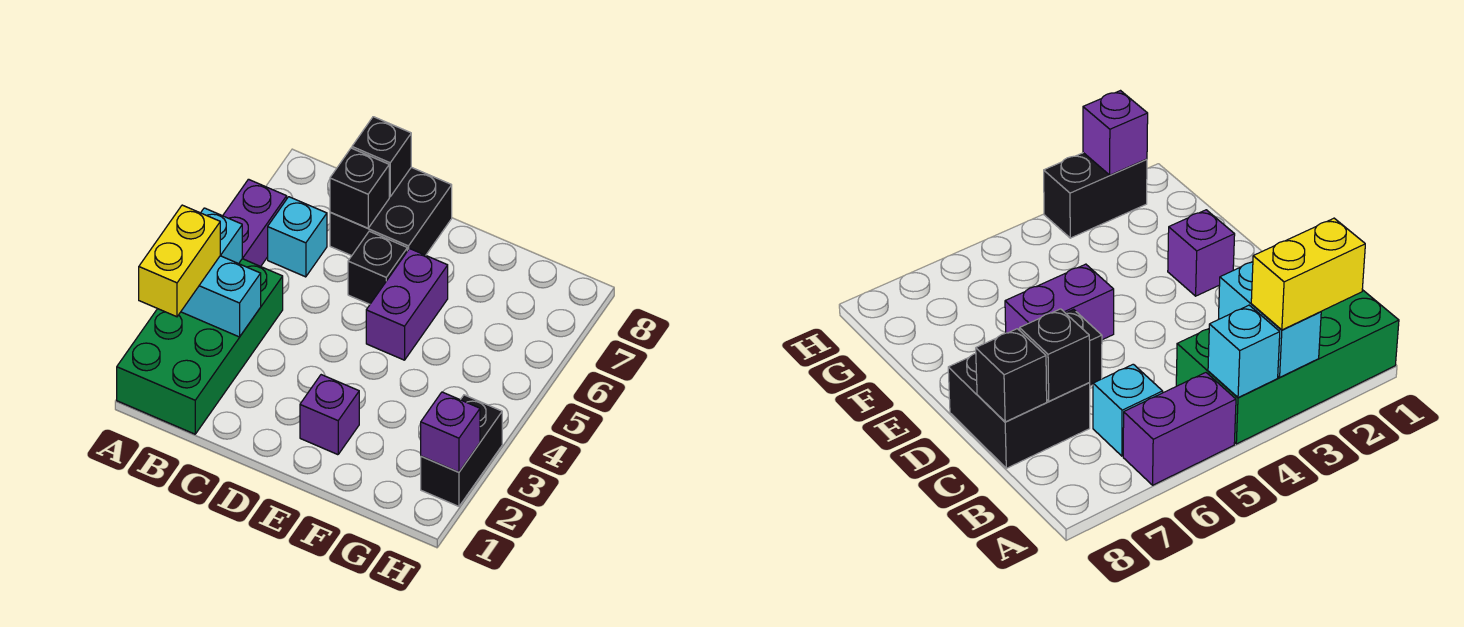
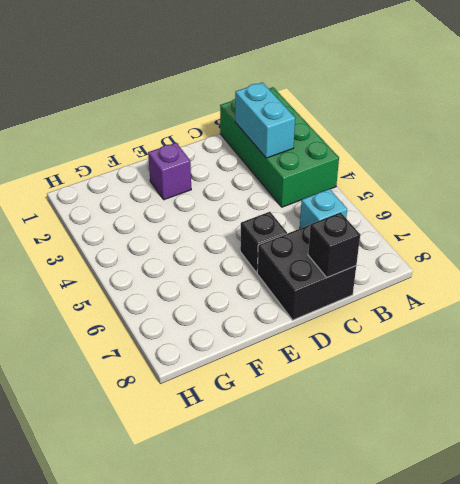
cyan brick B2:B3 level 2 -> cyan brick A3:B3 level 2
none -> purple brick A5:A6 level 1
none -> purple brick E5:E6 level 1
none -> black brick H2:H3 level 1

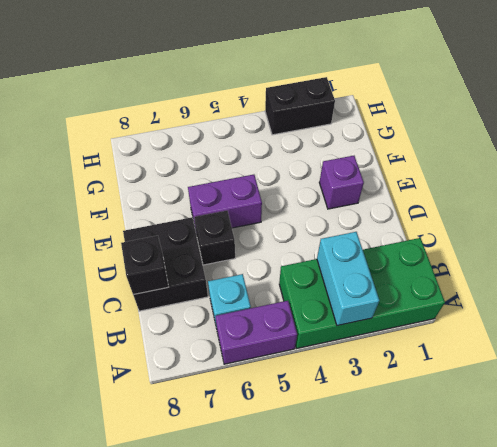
none -> cyan brick A4 level 2
none -> black brick C7 level 2
none -> purple brick H2 level 2

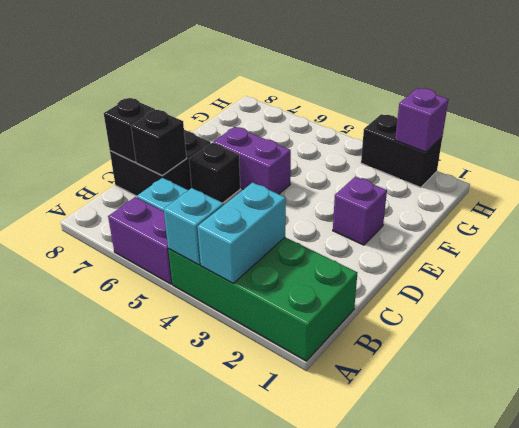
none -> yellow brick A2:A3 level 3

